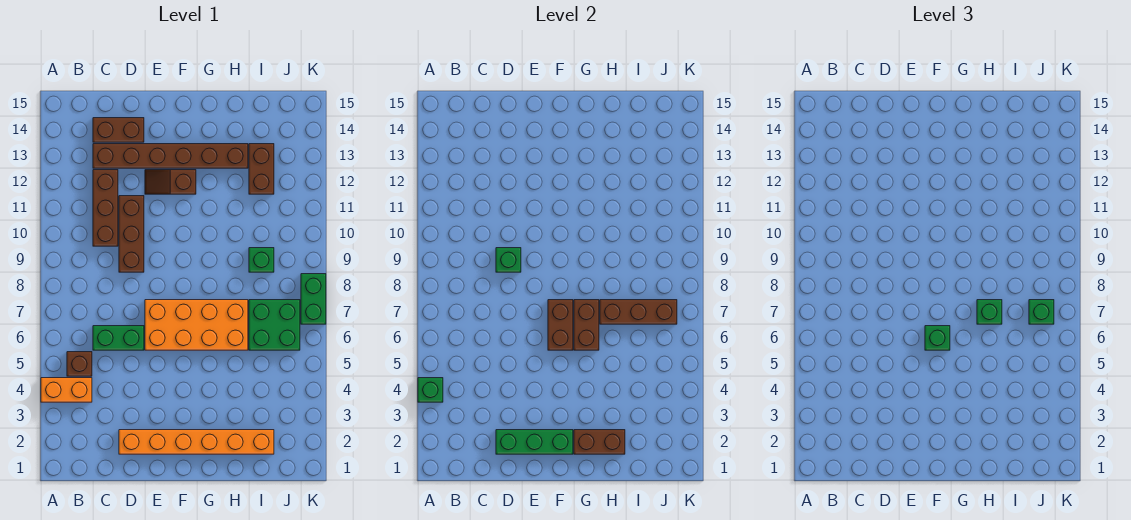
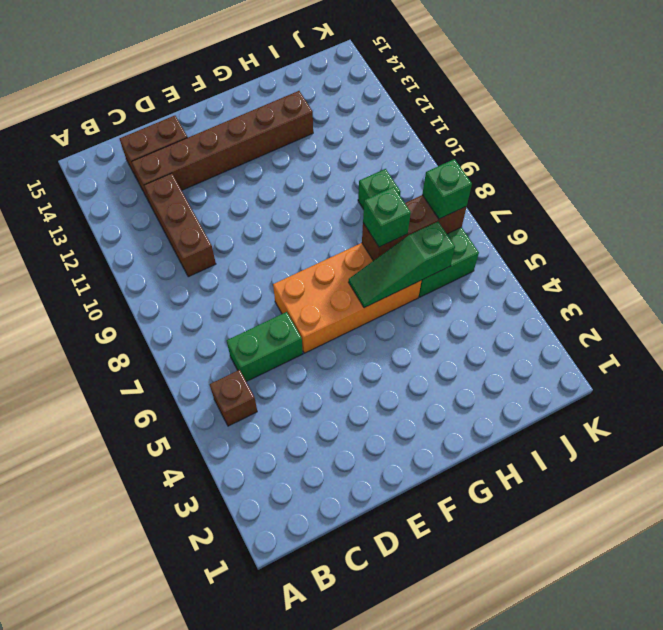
green slope G6:I6 level 2 top I -> brown brick G6:G7 level 2
none -> orange brick A4:B4 level 1
none -> orange brick D2:I2 level 1
none -> brown brick D9:D11 level 1

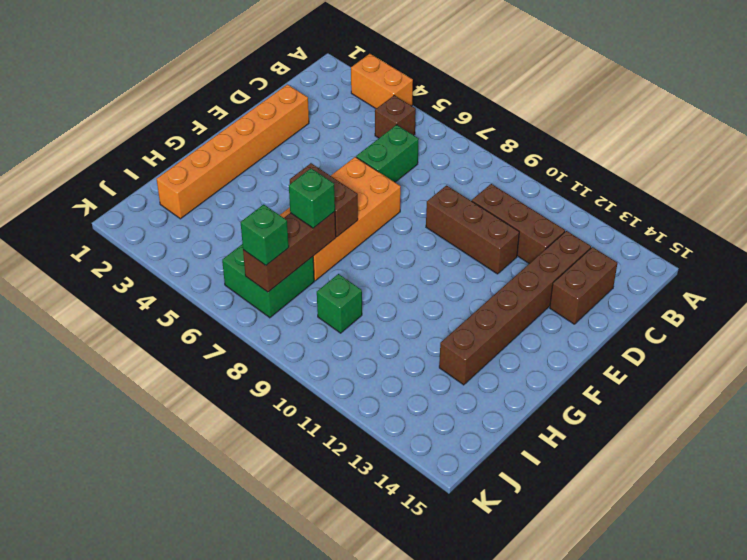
orange brick A3:A4 level 1 -> orange brick A4:B4 level 1
none -> brown slope E12:F12 level 1 top F
none -> brown brick I12:I13 level 1
none -> green brick K7:K8 level 1

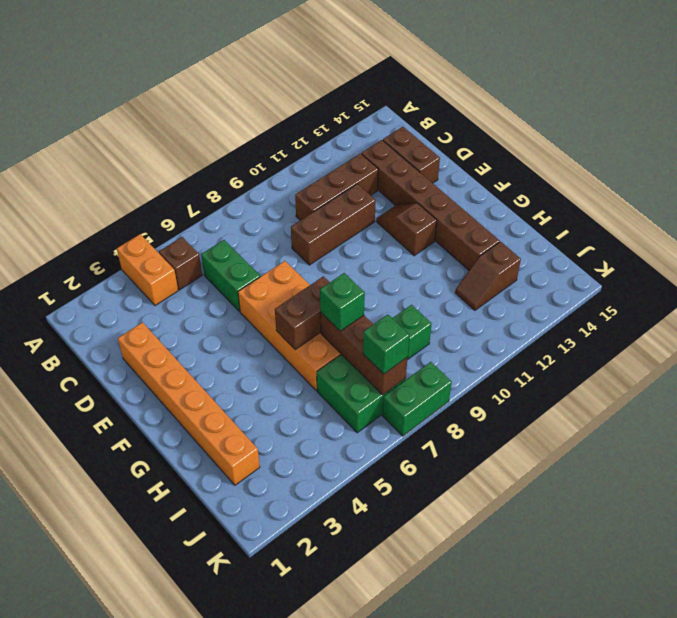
brown slope I12:I13 level 1 top 13 -> brown brick I12:I13 level 1
none -> green brick A4 level 2
none -> green brick D2:F2 level 2
none -> green brick D9 level 2

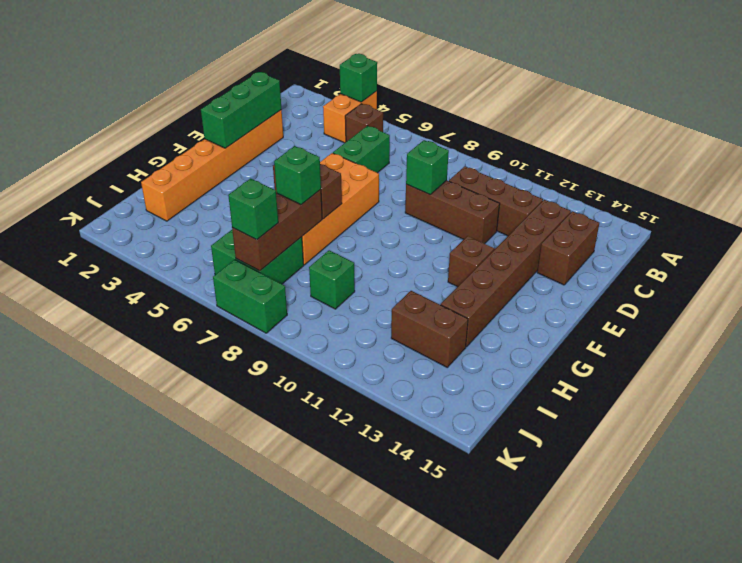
none -> brown brick F6:F7 level 2
none -> brown brick G2:H2 level 2
none -> green brick F6 level 3

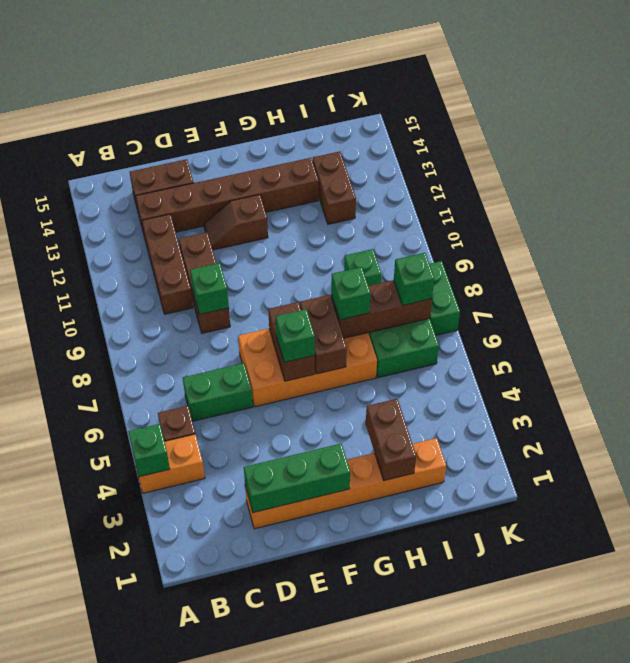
brown brick H2:H3 level 2 -> brown brick G2:H2 level 2

